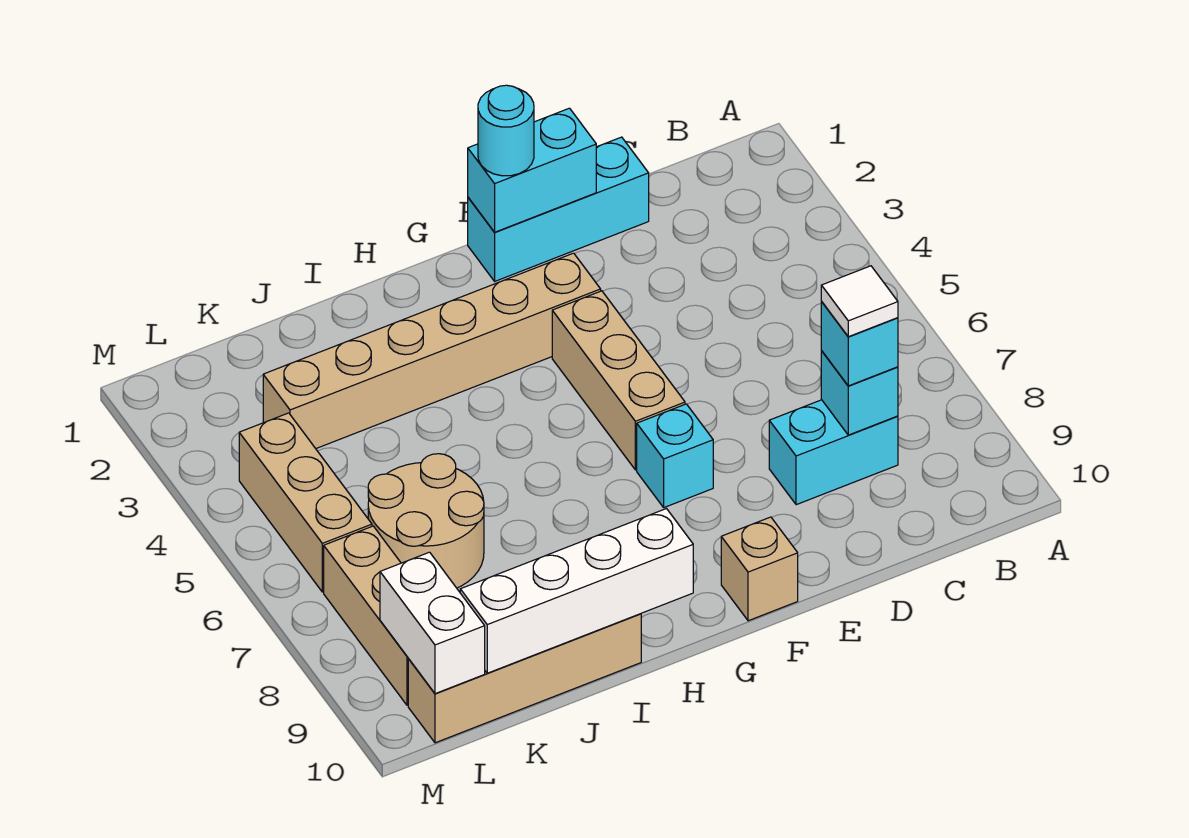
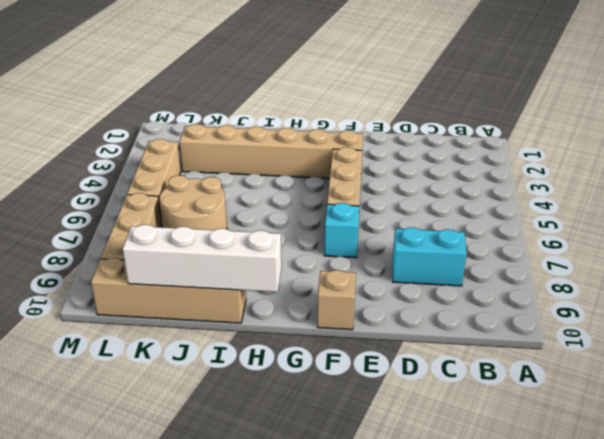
none -> cyan brick D1:F1 level 1
none -> cyan brick C8 level 2
none -> cyan brick E1:F1 level 2

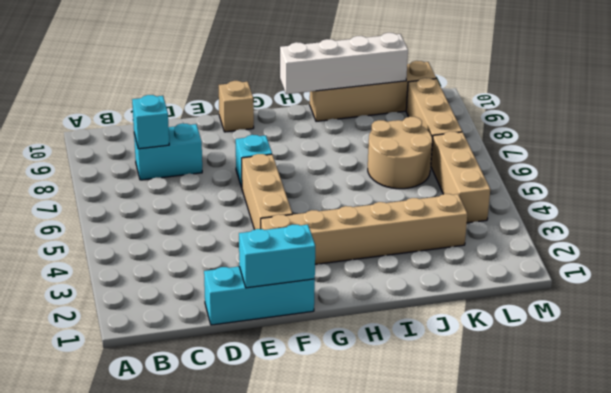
none -> white brick L9:L10 level 2
none -> cyan brick C8 level 3
none -> cyan round brick F1 level 3

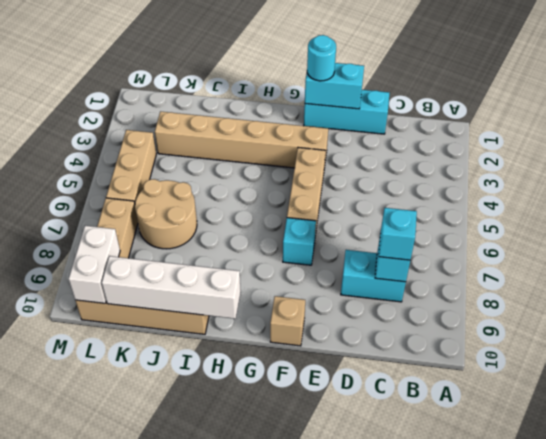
none -> white tile C8 level 4

